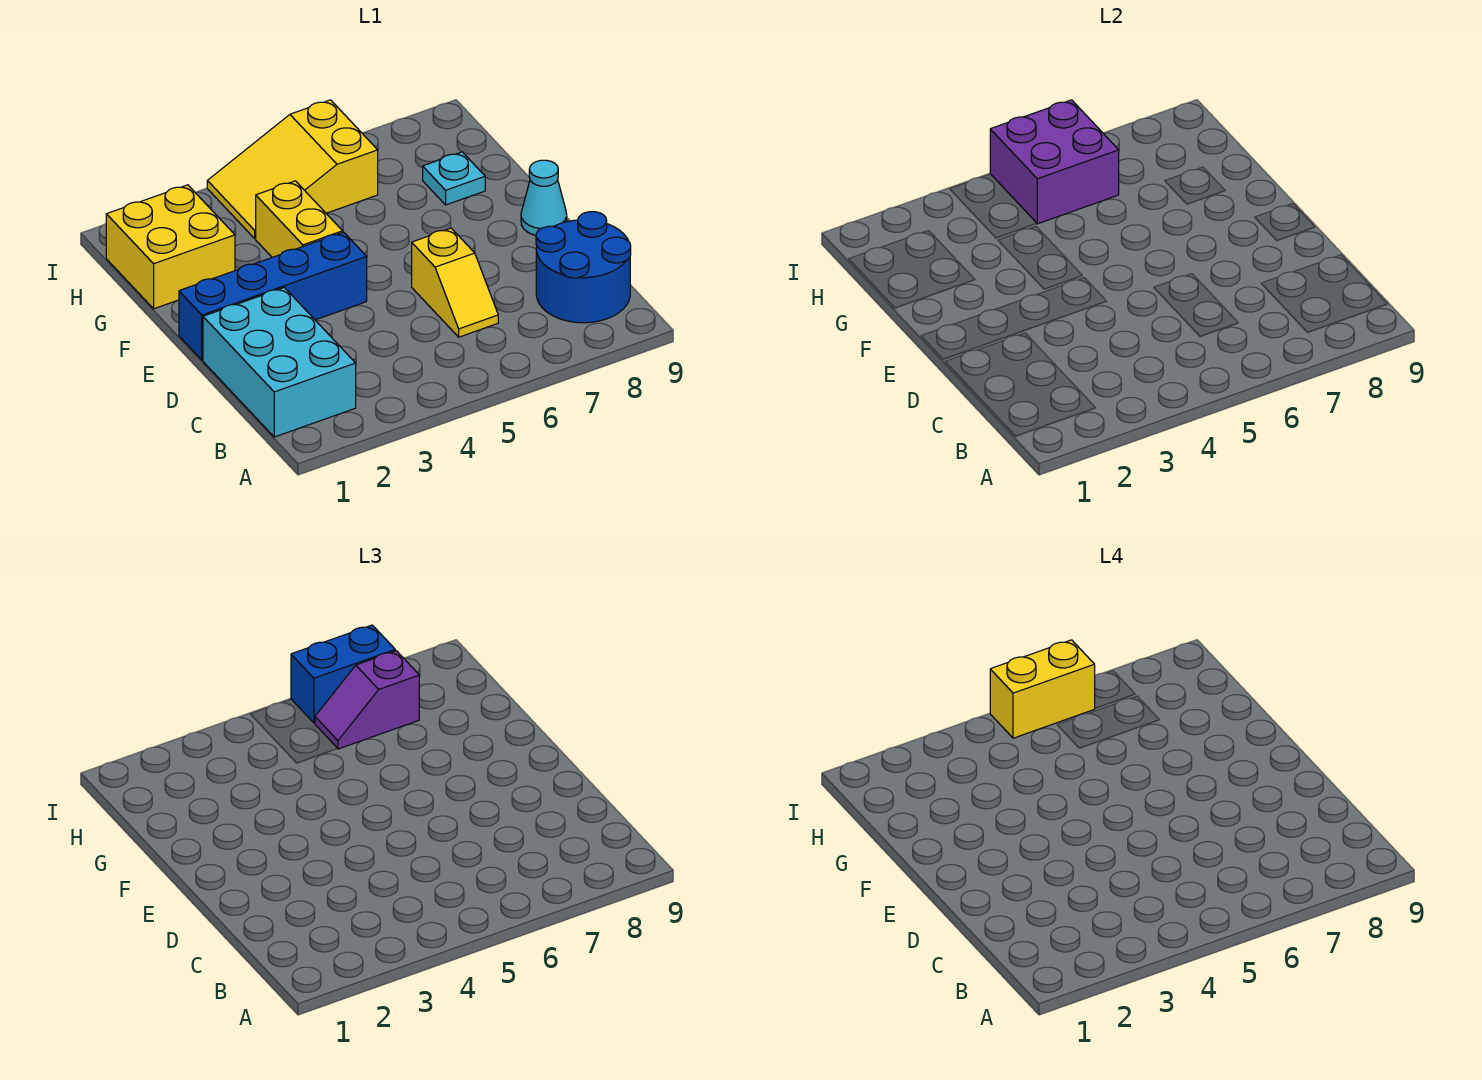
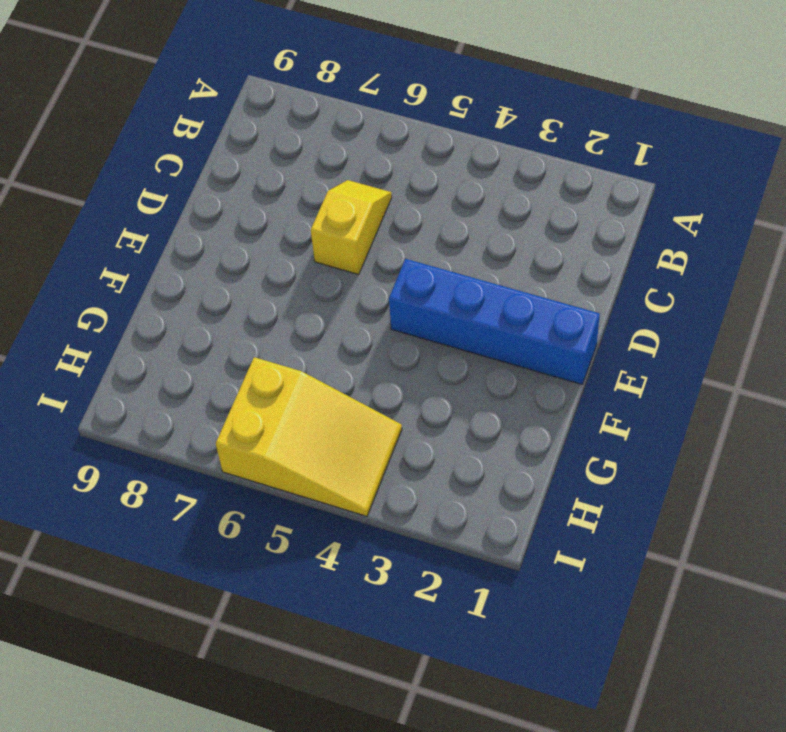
none -> cyan brick B1:D2 level 1
none -> blue round brick B8:C9 level 1
none -> cyan cone E9 level 1

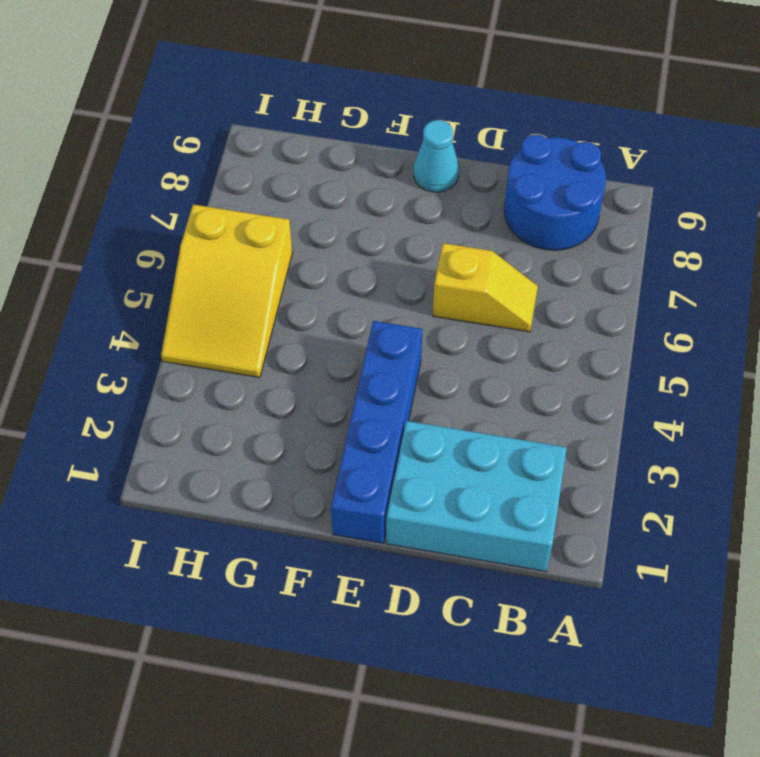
none -> yellow brick F4:G4 level 1
none -> yellow brick G1:H2 level 1
none -> cyan plate G8 level 1

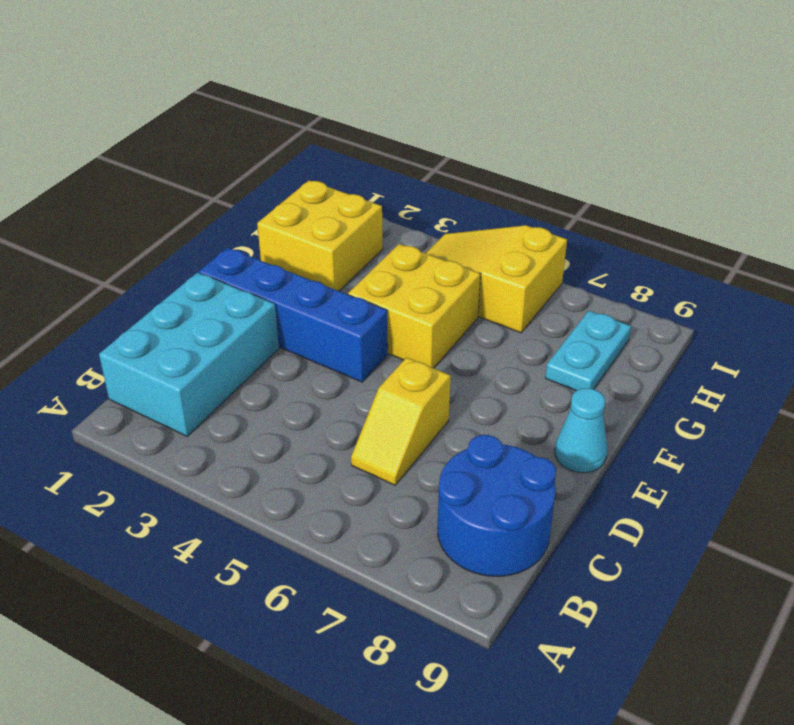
yellow brick F4:G5 level 1 -> yellow brick F4:G4 level 1
cyan plate G8:H8 level 1 -> cyan plate G8 level 1
none -> purple brick H5:I6 level 2
none -> purple slope H6:H7 level 3 top 7
none -> blue brick I6:I7 level 3

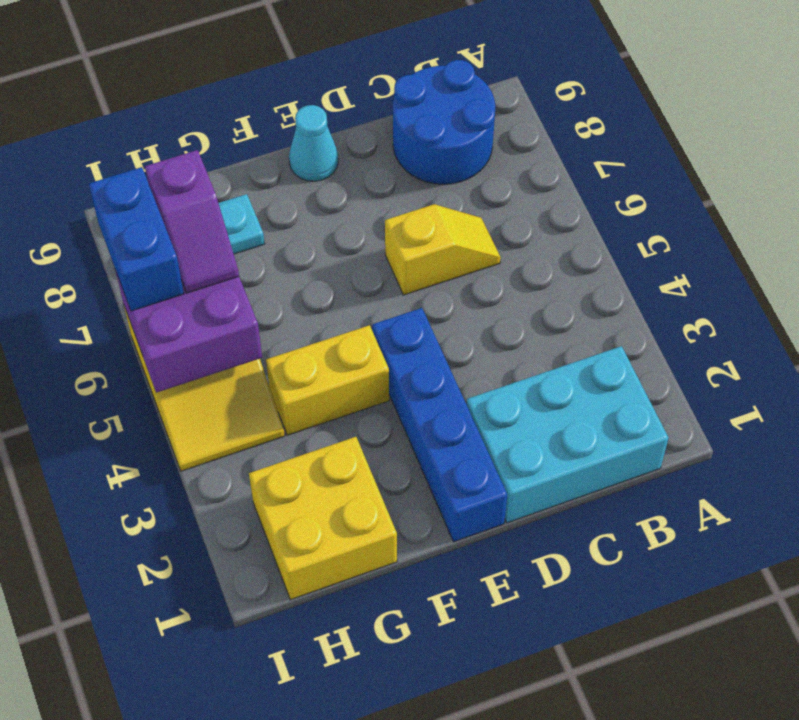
none -> yellow brick I5:I6 level 4

